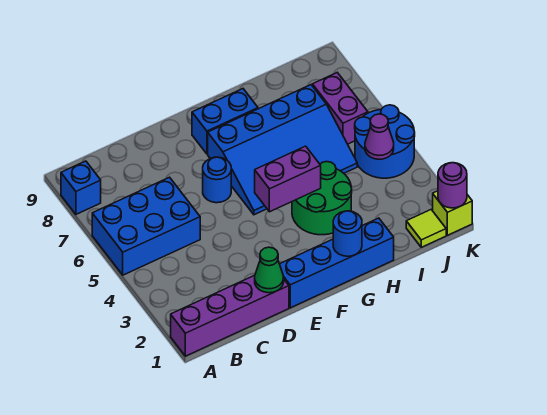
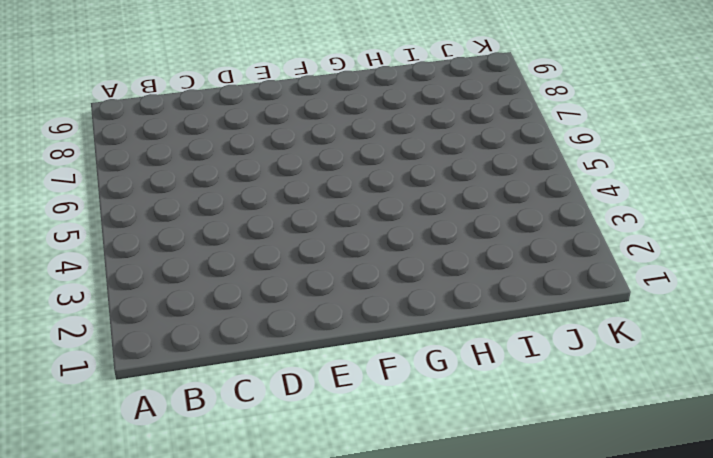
none -> purple brick A1:D1 level 1
none -> blue brick A5:C6 level 1
none -> blue brick A8 level 1

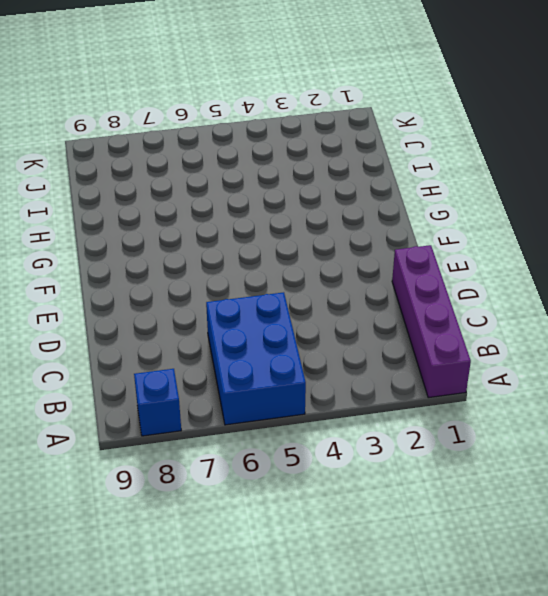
none -> blue brick E1:H1 level 1
none -> blue round brick E6 level 1
none -> blue slope F5:I7 level 1 top 7

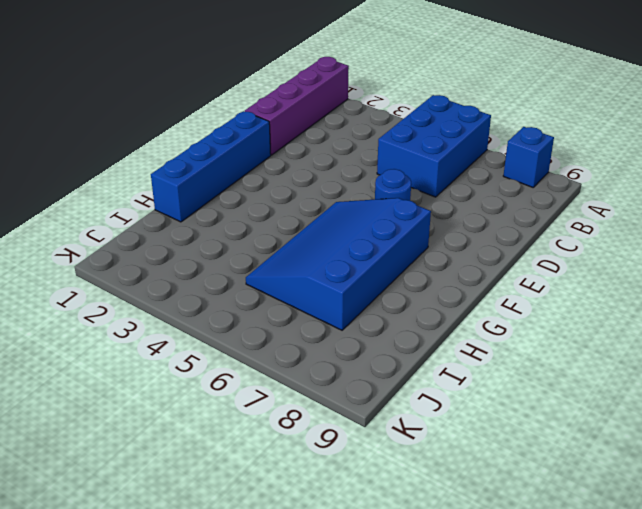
none -> blue brick F8:G8 level 1
none -> green round brick G3:H4 level 1
none -> lime tile J1 level 1

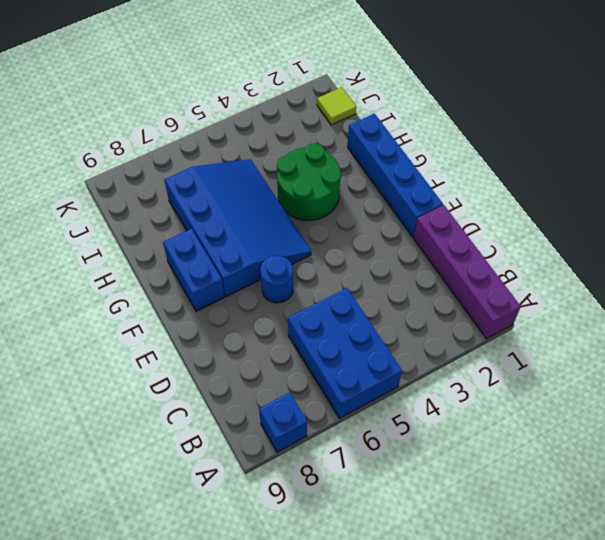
none -> blue round brick J4:K5 level 1
none -> purple brick J6:J7 level 1
none -> lime brick K1 level 1

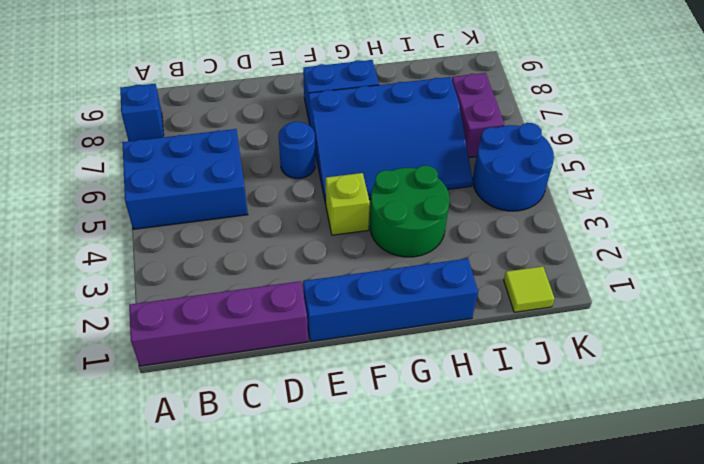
lime brick F4 level 1 -> lime brick K1 level 1
none -> green cone D1 level 2
none -> purple brick F4:G4 level 2
none -> blue round brick G1 level 2

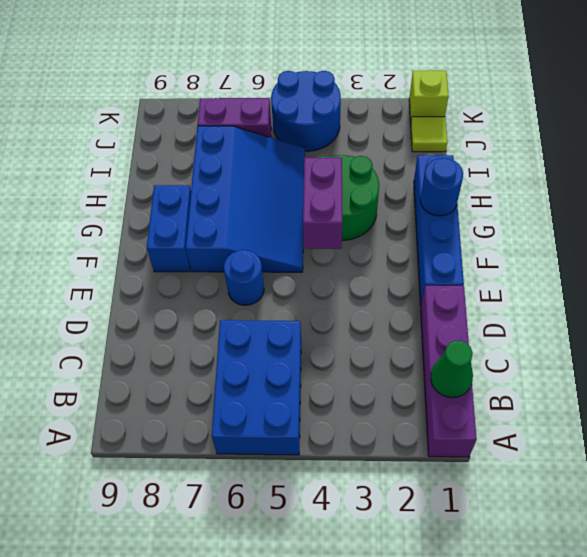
green cone B1 level 2 -> green cone D1 level 2
none -> blue brick A8 level 1
none -> purple cone J4 level 2
none -> purple round brick K1 level 2

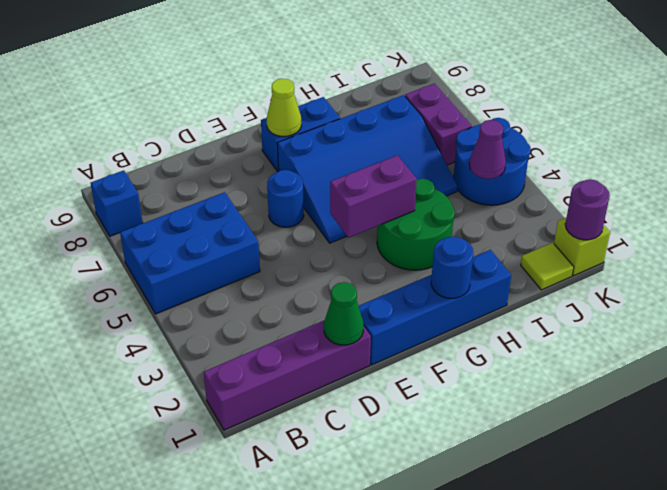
lime cone F8 level 2 -> none

